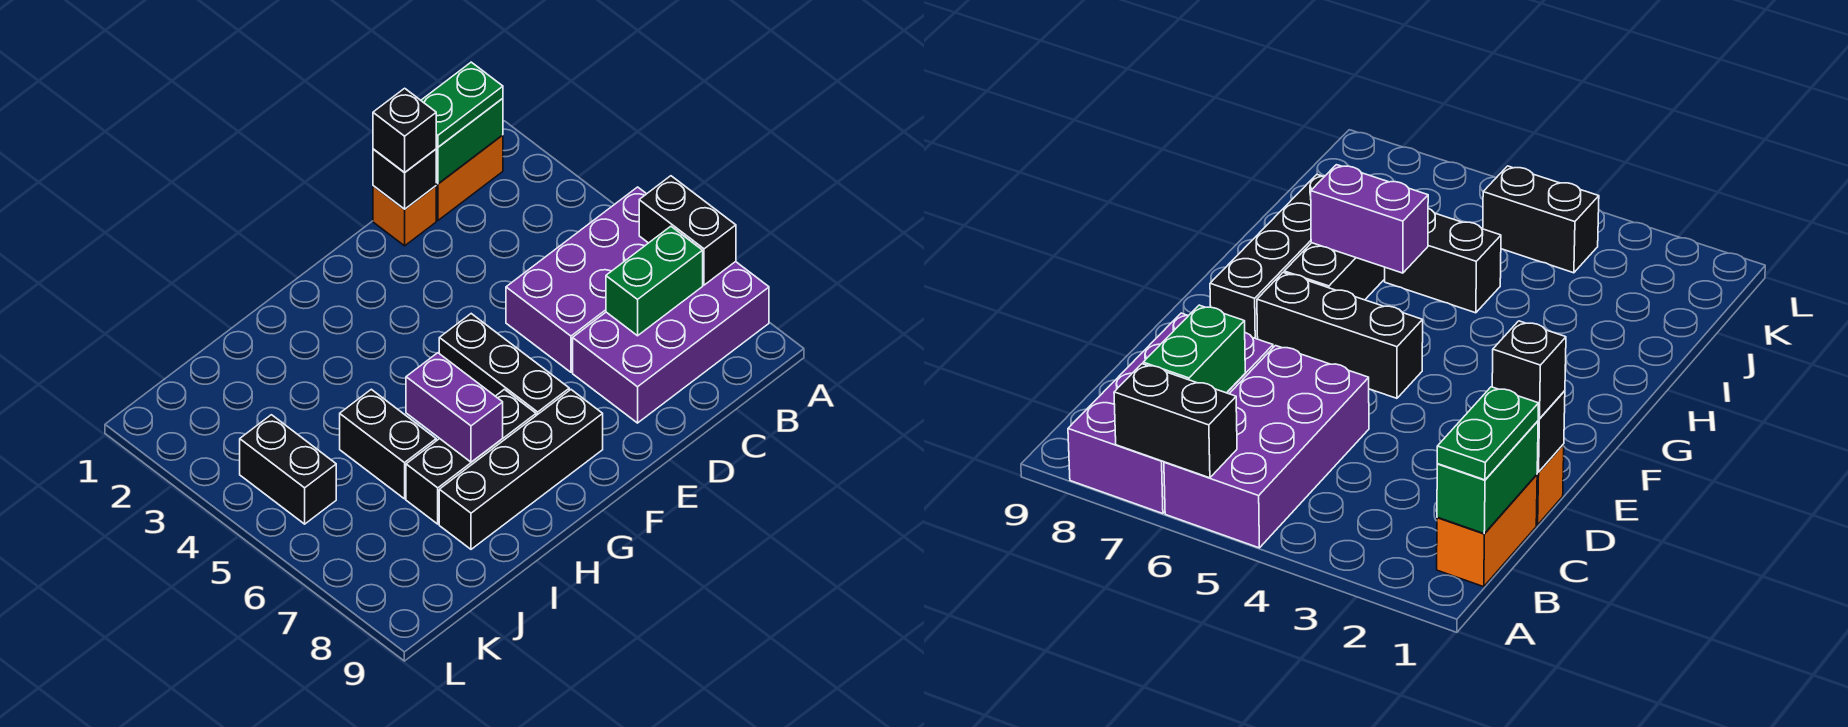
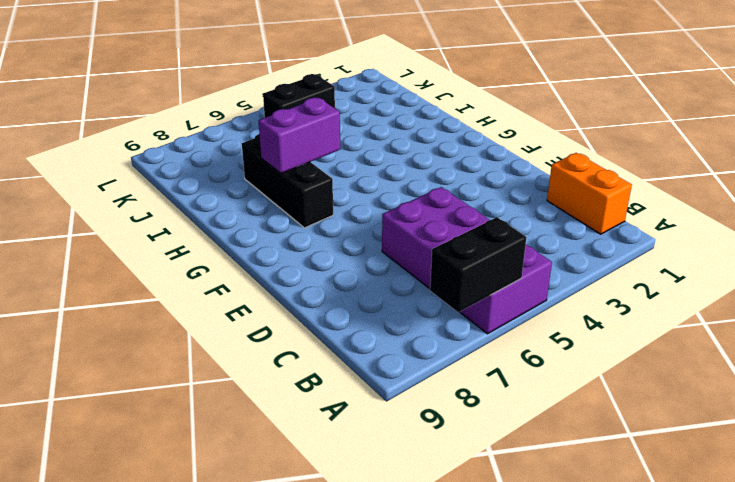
none -> purple brick A7:D8 level 1
none -> orange brick D1 level 1
none -> black brick F5:F7 level 1

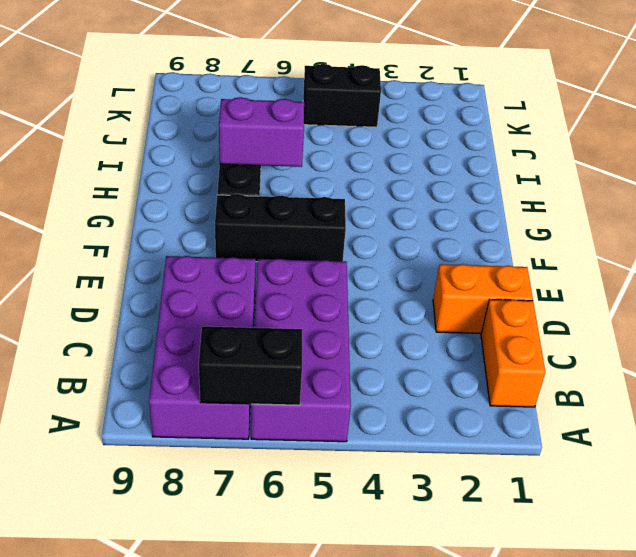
orange brick D1:D2 level 1 -> orange brick D1 level 1
none -> black brick F8:I8 level 1
none -> black brick I5:I6 level 1
none -> green brick B1:C1 level 2

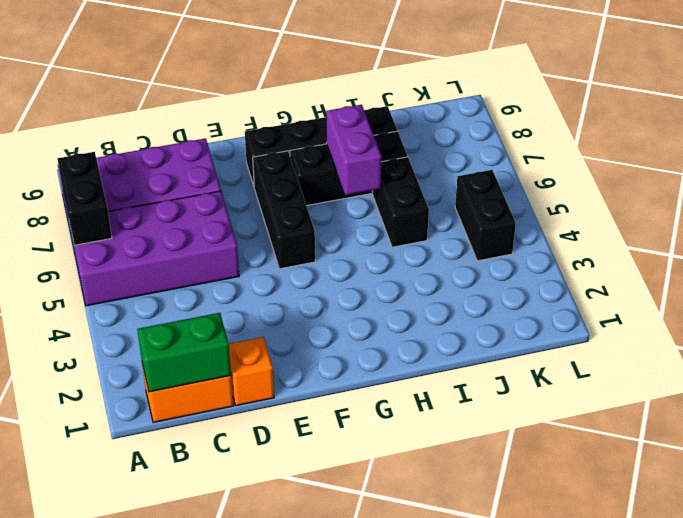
none -> green brick B7:C7 level 2
none -> black brick D1 level 2
none -> green plate B1:C1 level 3

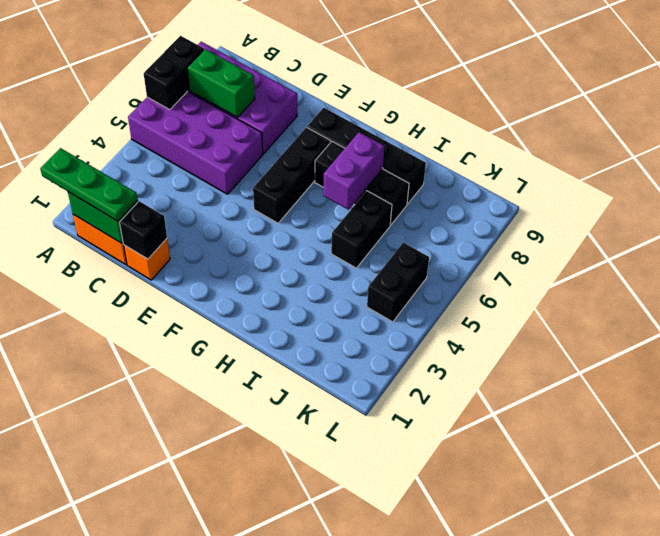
green plate A1:C1 level 3 -> green plate B1:C1 level 3
none -> black brick D1 level 3

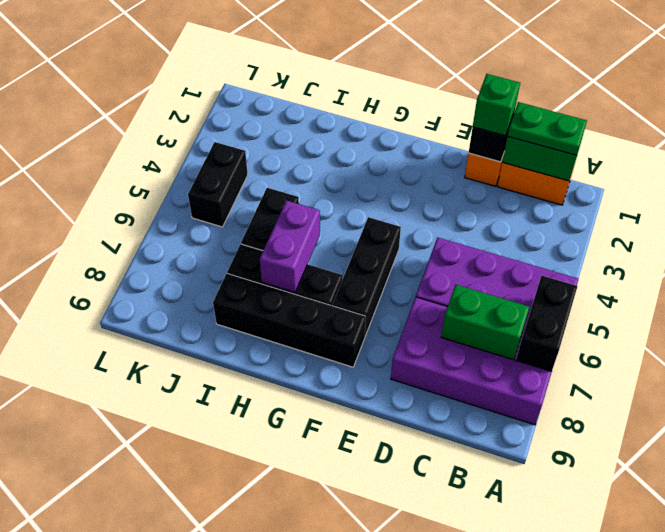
green brick D1 level 3 -> black brick D1 level 3

